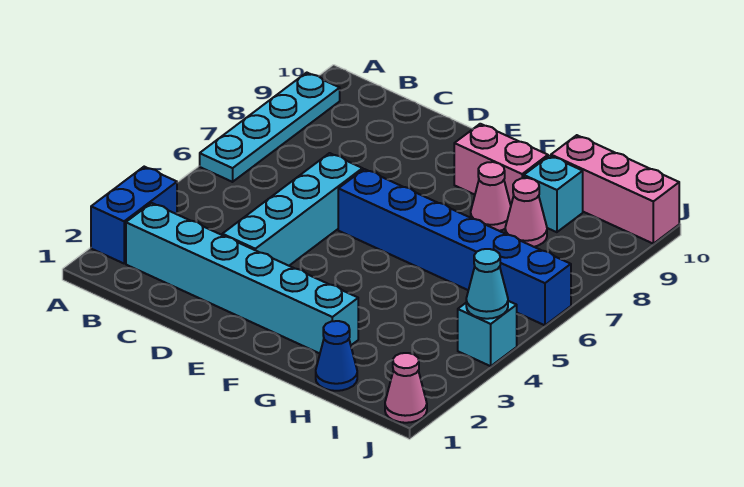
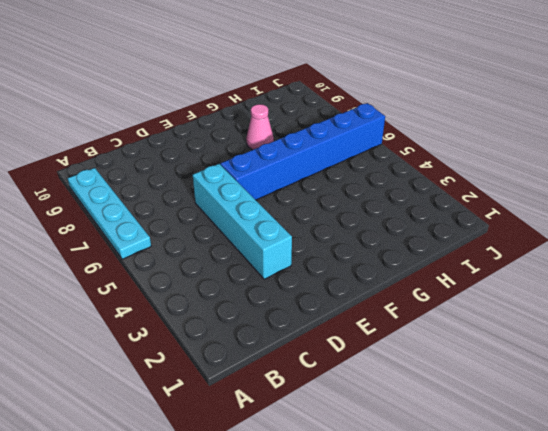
none -> blue brick A2:A3 level 1
none -> cyan brick B2:G2 level 1
none -> pink brick F9:G9 level 1

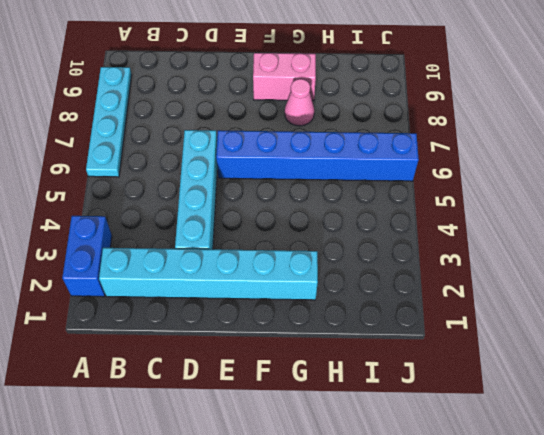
none -> blue cone H1 level 1
none -> pink cone H8 level 1
none -> cyan brick H9 level 1

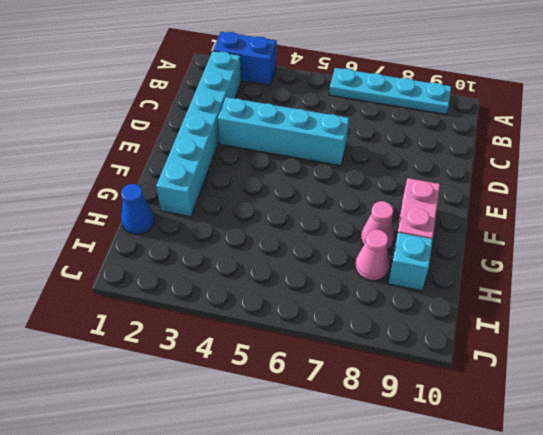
none -> blue brick E6:J6 level 1
none -> pink brick H10:J10 level 1
none -> pink cone J1 level 1

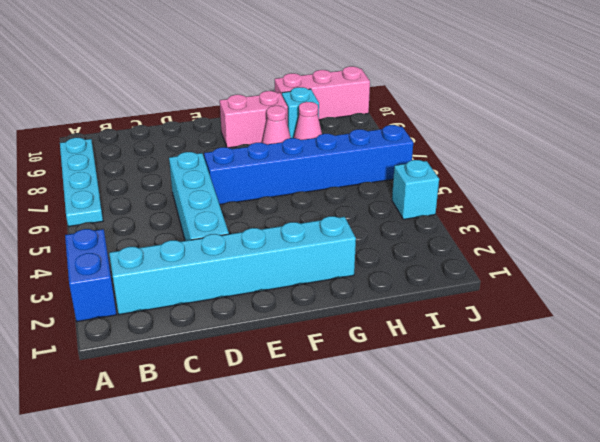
none -> blue cone H1 level 1
none -> pink cone J1 level 1
none -> cyan cone J4 level 2

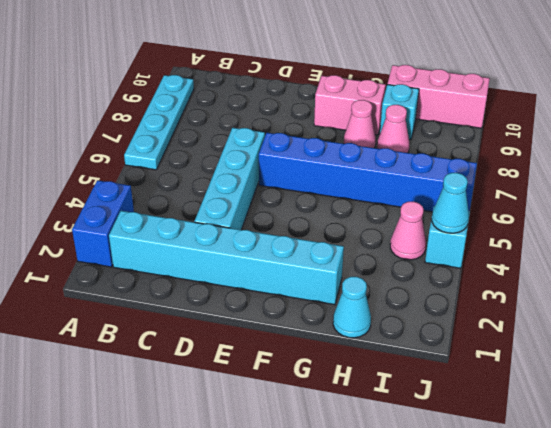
cyan cone H1 level 1 -> blue cone H1 level 1
pink cone I4 level 1 -> pink cone J1 level 1

